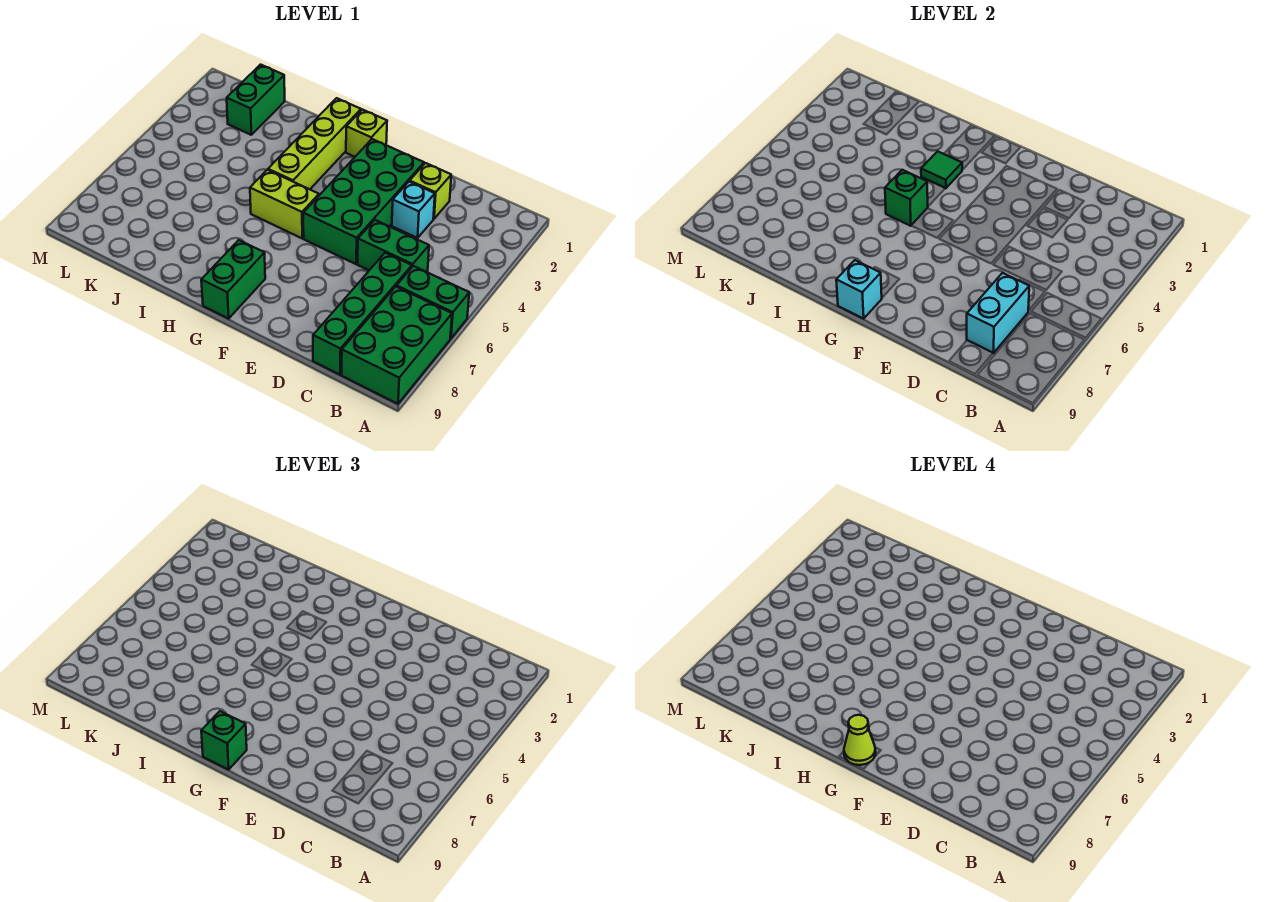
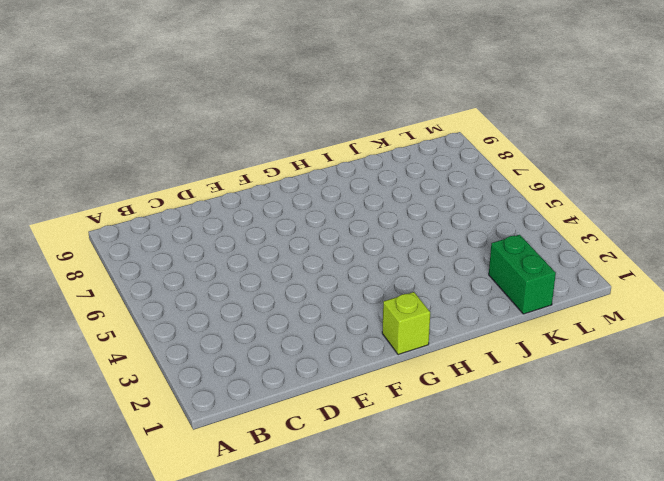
none -> green brick A6:B6 level 1
none -> green brick A7:B9 level 1
none -> green brick C5:D5 level 1

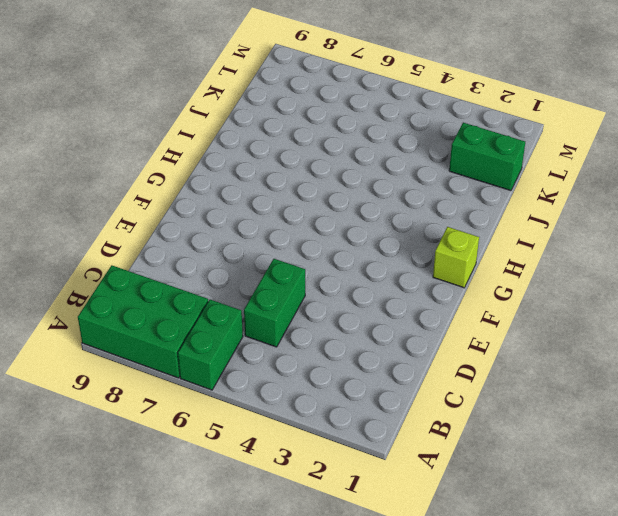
none -> green brick C6:C9 level 1
none -> lime brick D2 level 1
none -> cyan brick D3 level 1

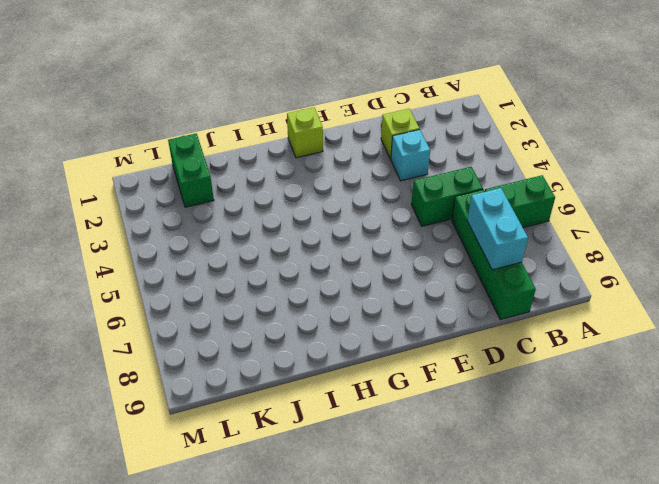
none -> green brick A7:B9 level 1
none -> green brick E2:F5 level 1
none -> lime brick G5:H5 level 1

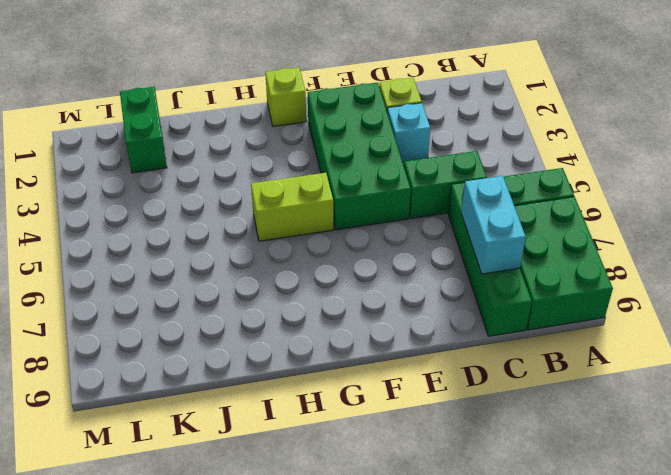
none -> green brick G8:G9 level 1
none -> lime brick H1:H4 level 1
none -> cyan brick G9 level 2

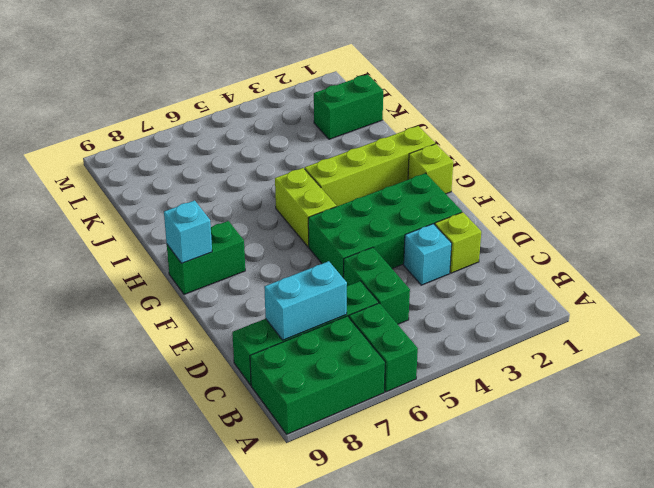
none -> green tile H3 level 2
none -> green brick H5 level 2
none -> green brick G9 level 3

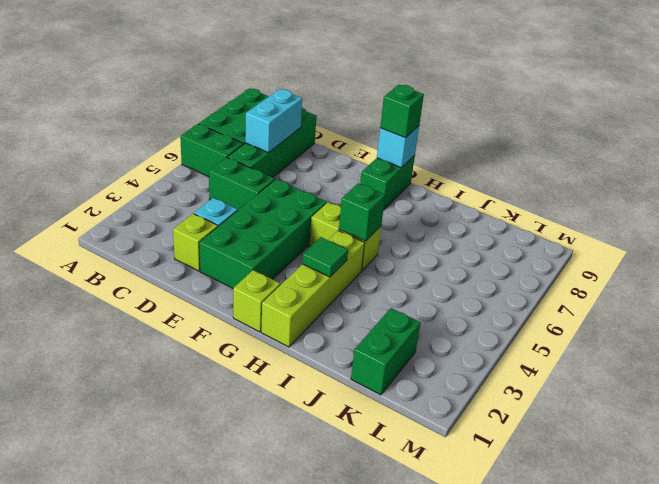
none -> lime cone G9 level 4

